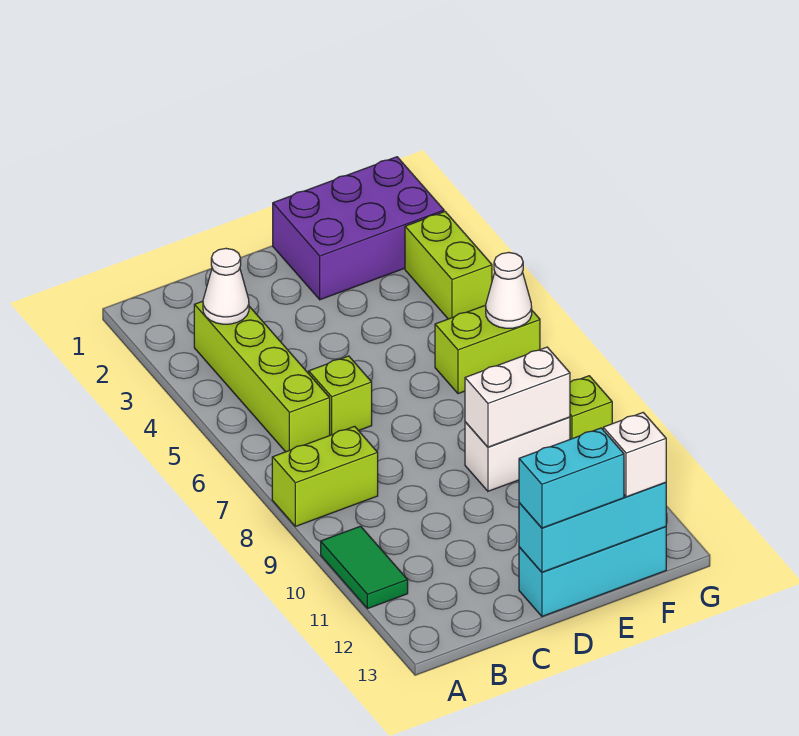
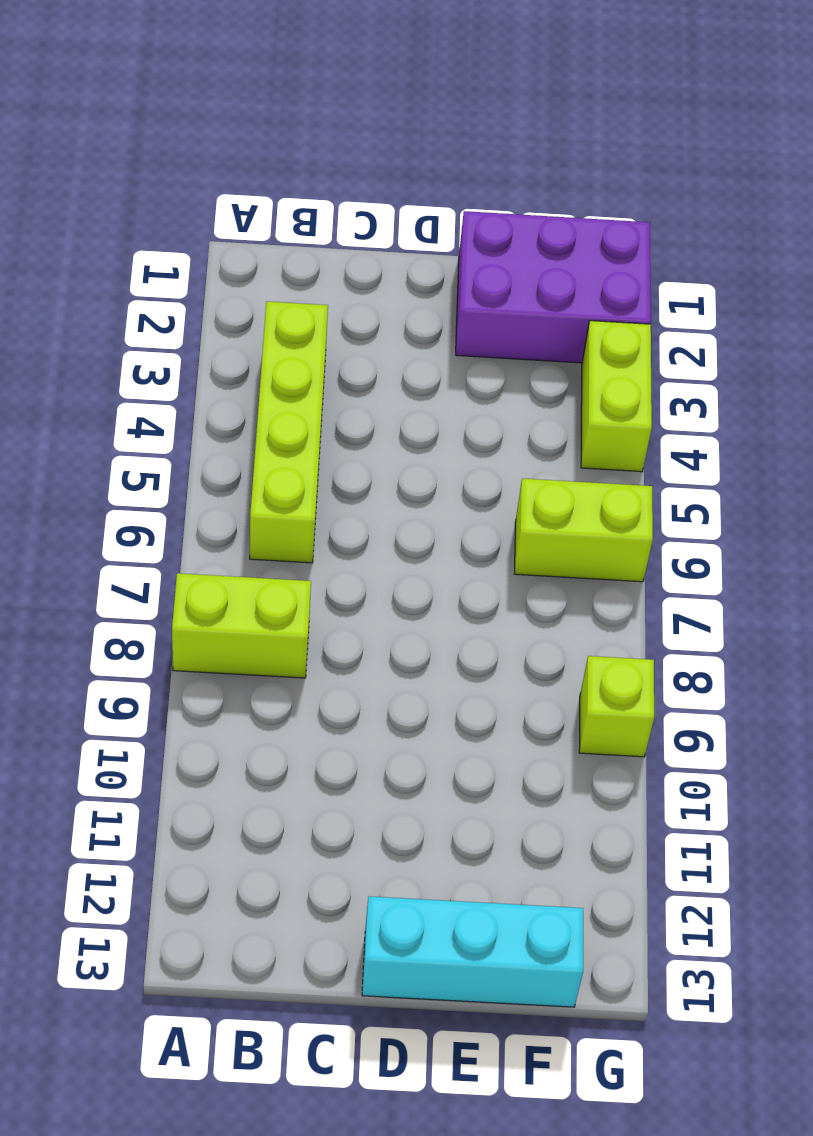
none -> green tile A10:A11 level 1
none -> lime brick C6 level 1
none -> white brick E9:F9 level 1

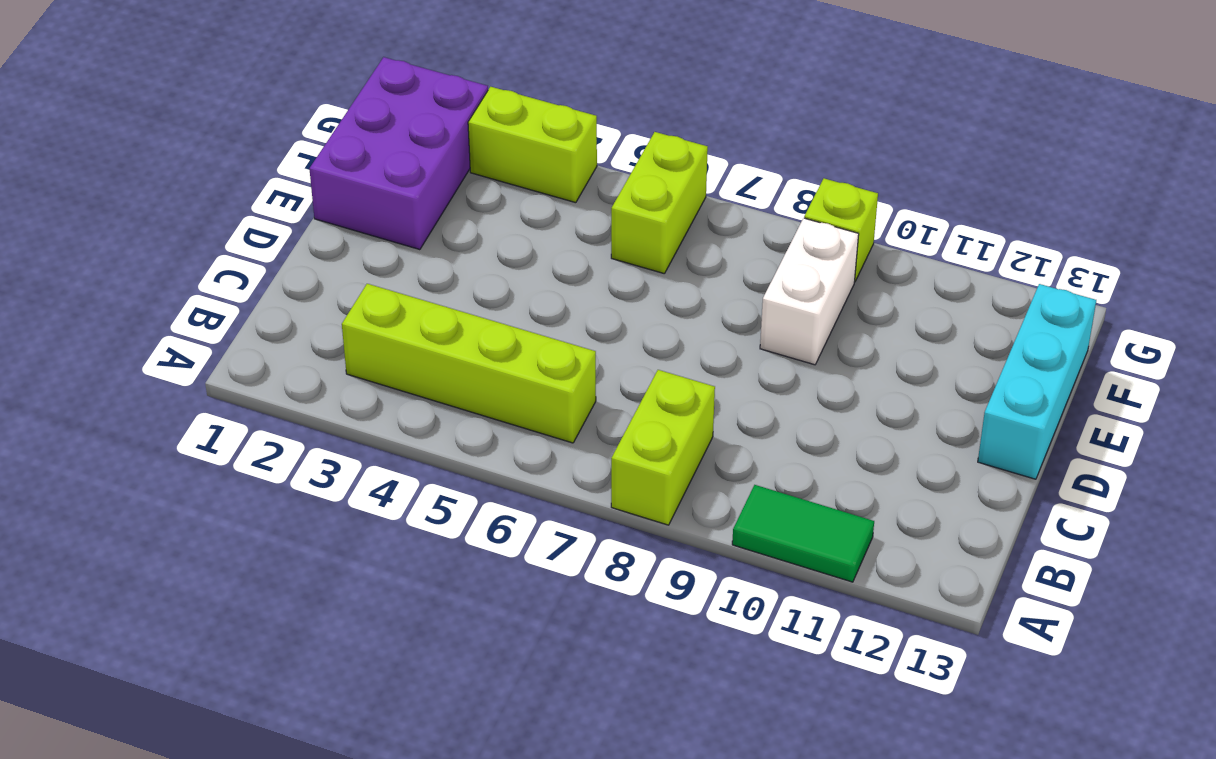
none -> lime brick C6 level 1
none -> white cone B3 level 2
none -> cyan brick D13:F13 level 2

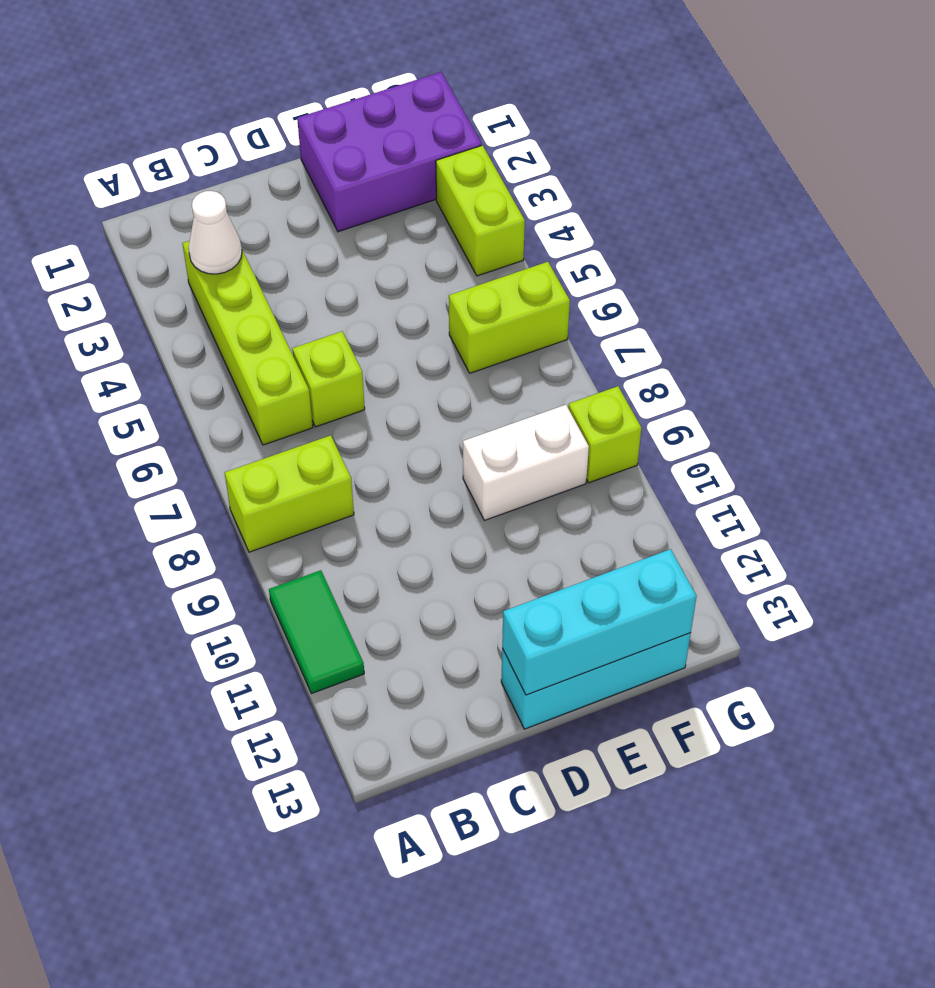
none -> white brick E9:F9 level 2
none -> white cone G6 level 2
none -> cyan brick D13:E13 level 3

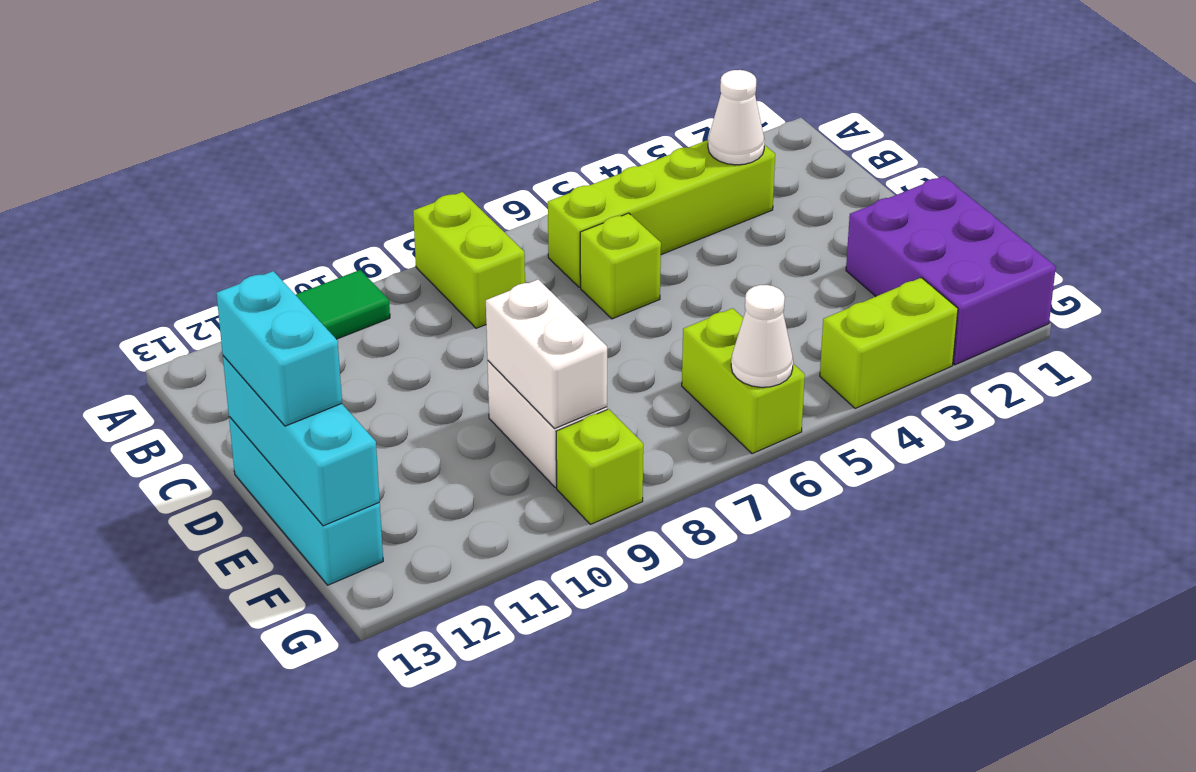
none -> white brick F13 level 3

